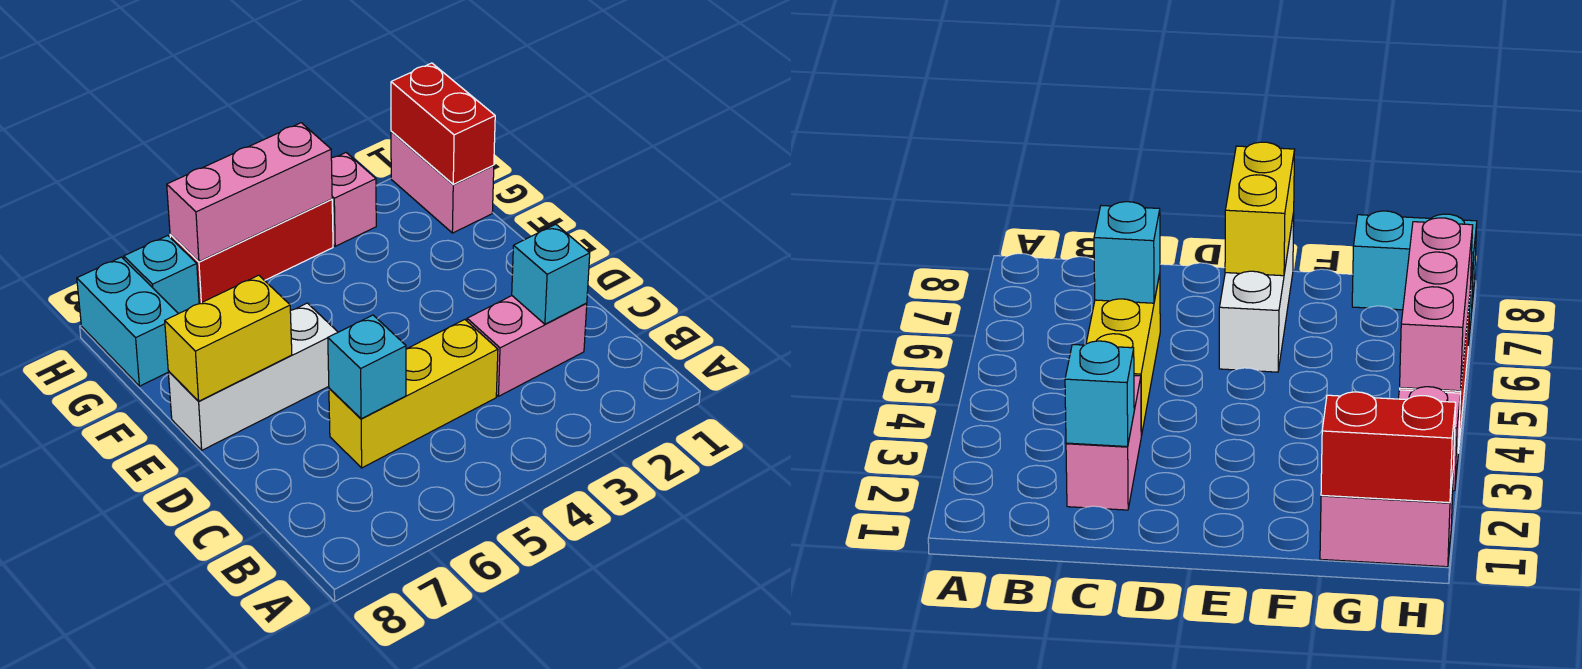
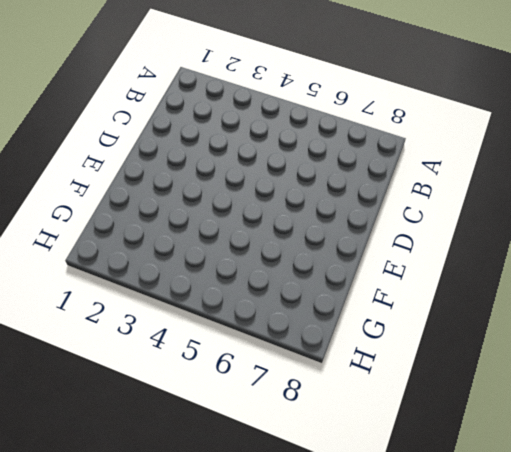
none -> pink brick C2:C3 level 1
none -> yellow brick C4:C6 level 1
none -> white brick E6:E8 level 1

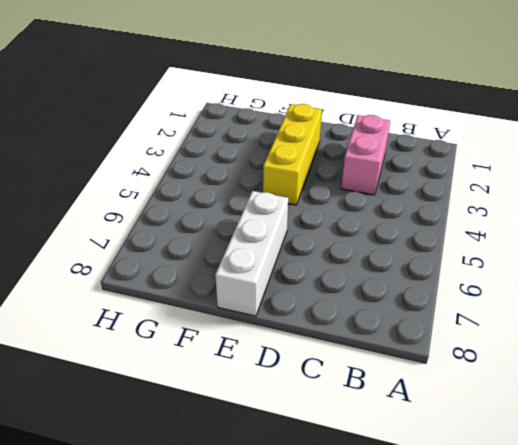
yellow brick E2:E4 level 1 -> yellow brick C4:C6 level 1
none -> pink brick G1:H1 level 1
none -> cyan brick G8:H8 level 1
none -> pink brick H3 level 1

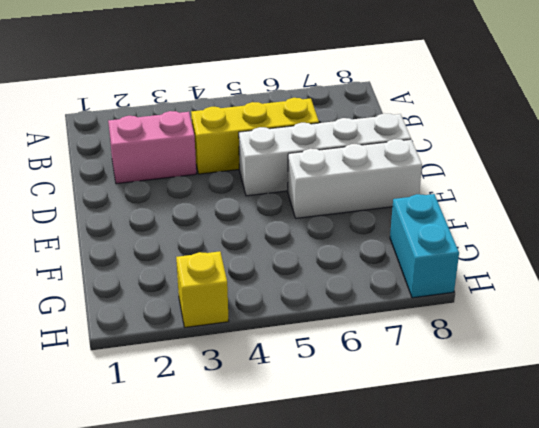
white brick D5:D8 level 1 -> none
yellow brick H3 level 1 -> pink brick H3 level 1
none -> pink brick G1:H1 level 1
none -> red brick H4:H6 level 1
none -> cyan brick H7 level 1

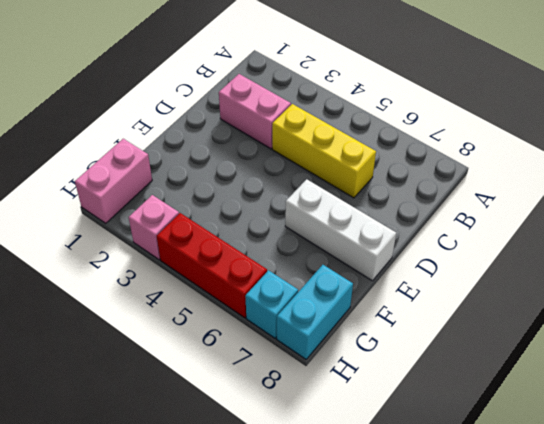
none -> cyan brick C2 level 2
none -> cyan brick C6 level 2
none -> yellow brick E7:E8 level 2

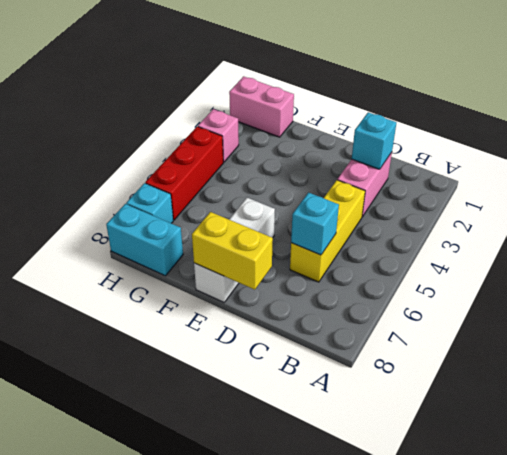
yellow brick D8:E8 level 2 -> yellow brick E7:E8 level 2
none -> red brick G1:H1 level 2
none -> pink brick H4:H6 level 2

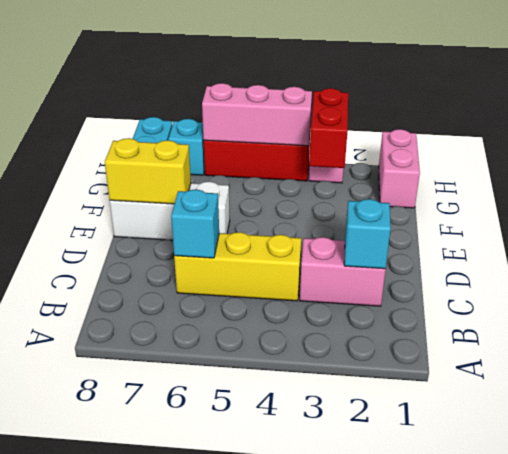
red brick G3:H3 level 2 -> red brick G1:H1 level 2

